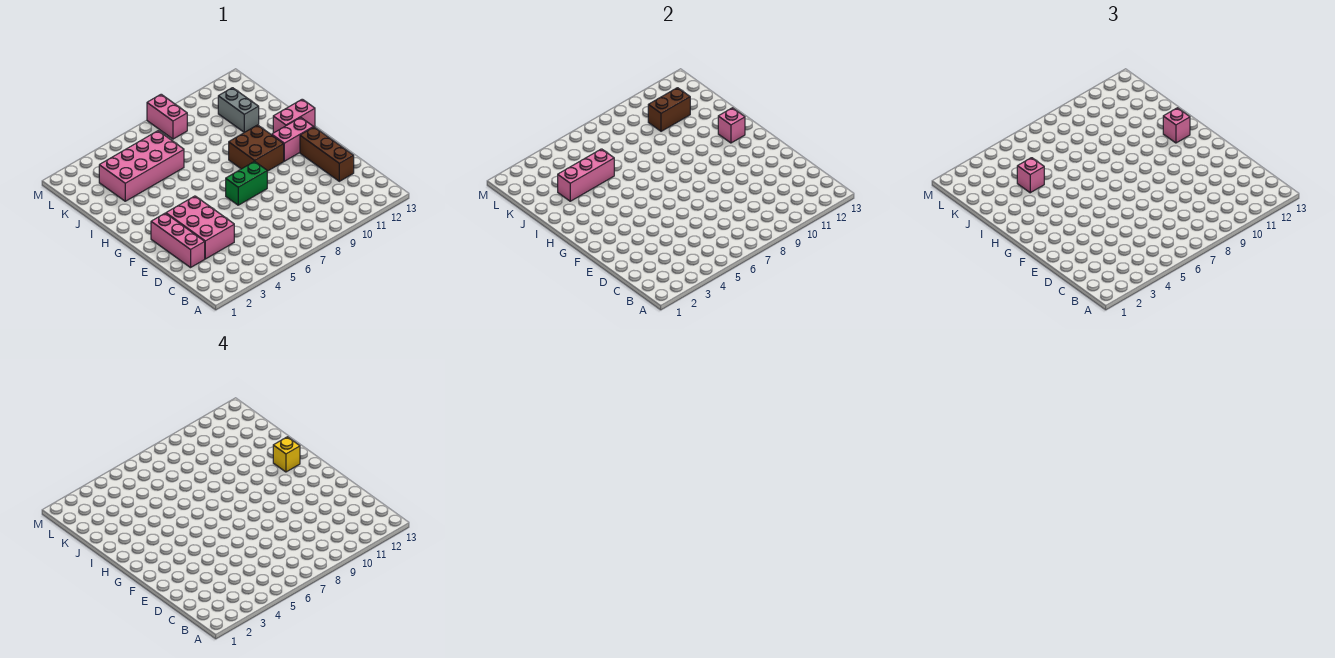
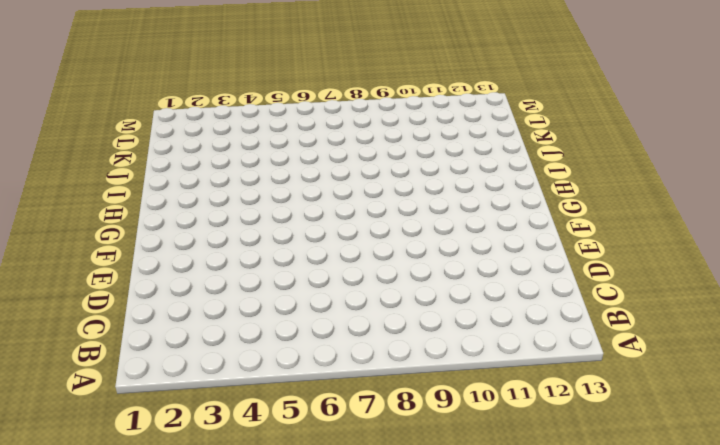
none -> pink brick D2:F2 level 1
none -> pink brick D3:F4 level 1
none -> brown brick D12:F12 level 1

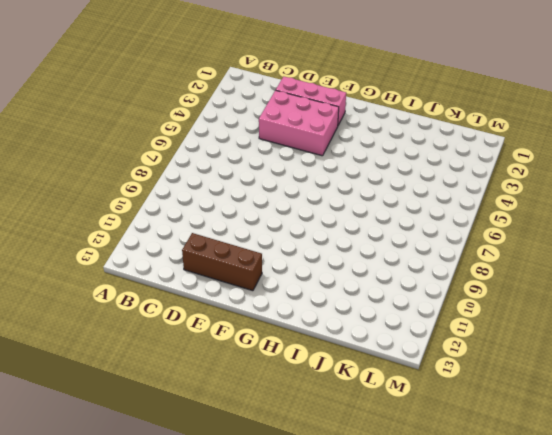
none -> green brick F7:F8 level 1
none -> brown brick G9:H10 level 1
none -> pink brick G11:G12 level 1

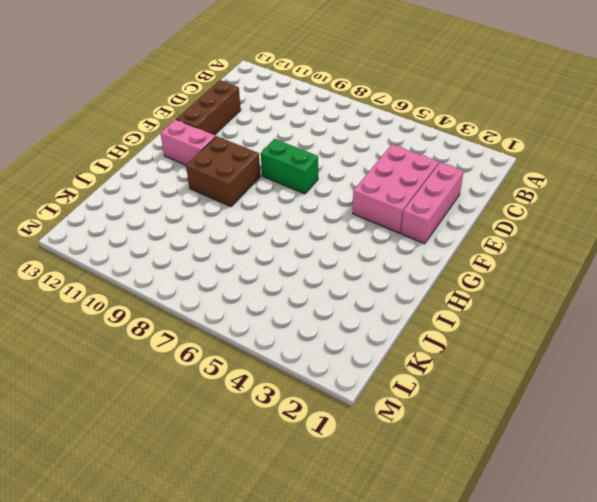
none -> pink brick H12:H13 level 1
none -> pink brick J3:K6 level 1
none -> grey brick J11:K11 level 1

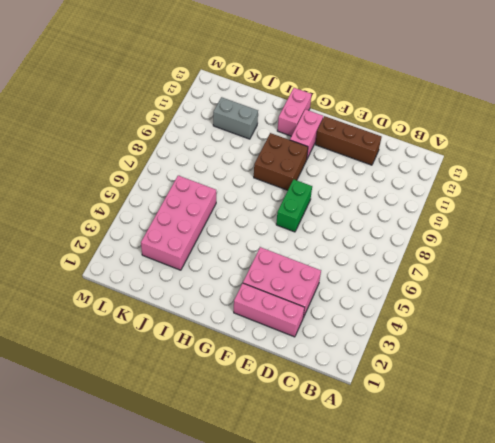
none -> pink brick L8:M8 level 1
none -> pink brick H12 level 2
none -> pink brick J3:J5 level 2

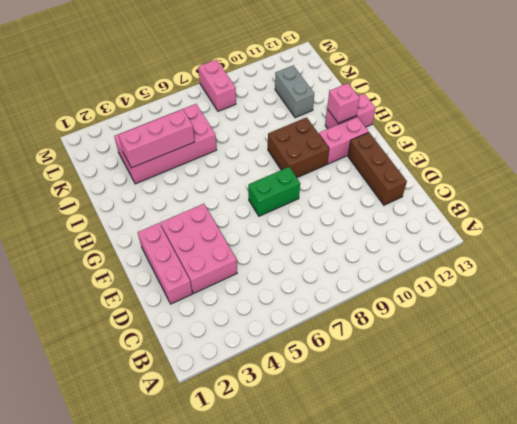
none -> brown brick K10:K11 level 2
none -> pink brick H12 level 3
none -> pink brick J4 level 3

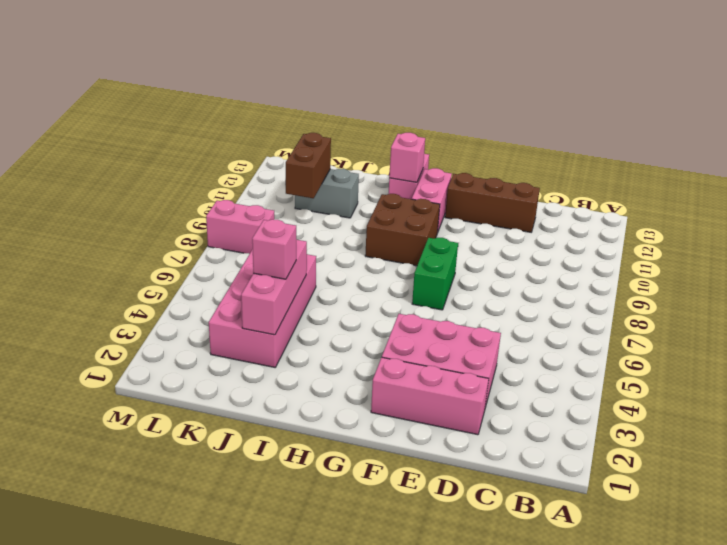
none -> pink brick H12 level 3
none -> yellow brick H12 level 4

